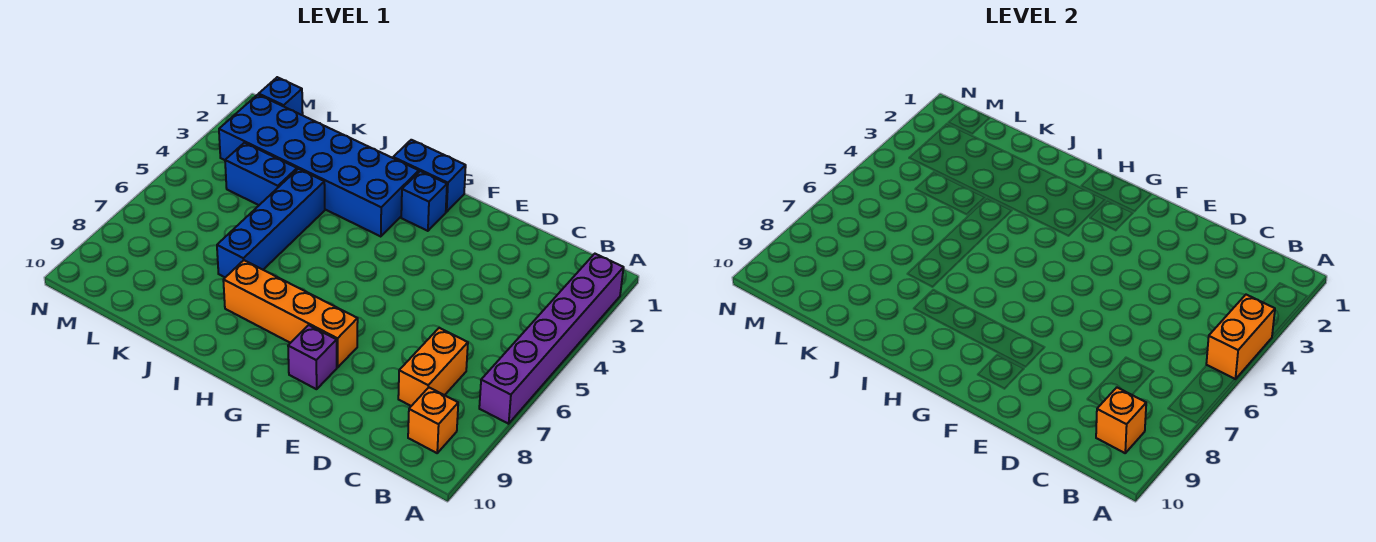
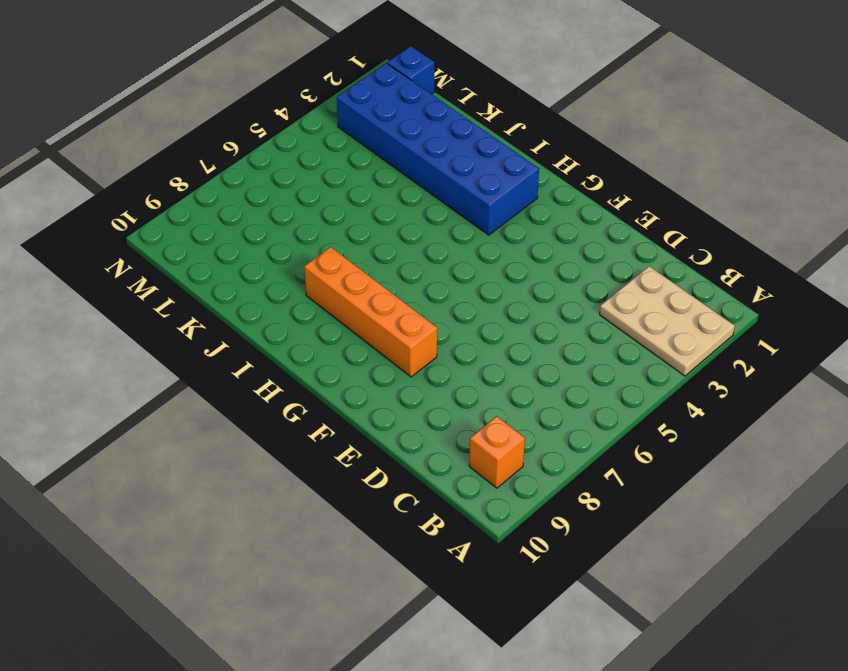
tan plate A2:C3 level 1 -> purple brick A2:A7 level 1
none -> orange brick C7:C8 level 1
none -> purple brick F9 level 1
none -> blue brick G1:H1 level 1

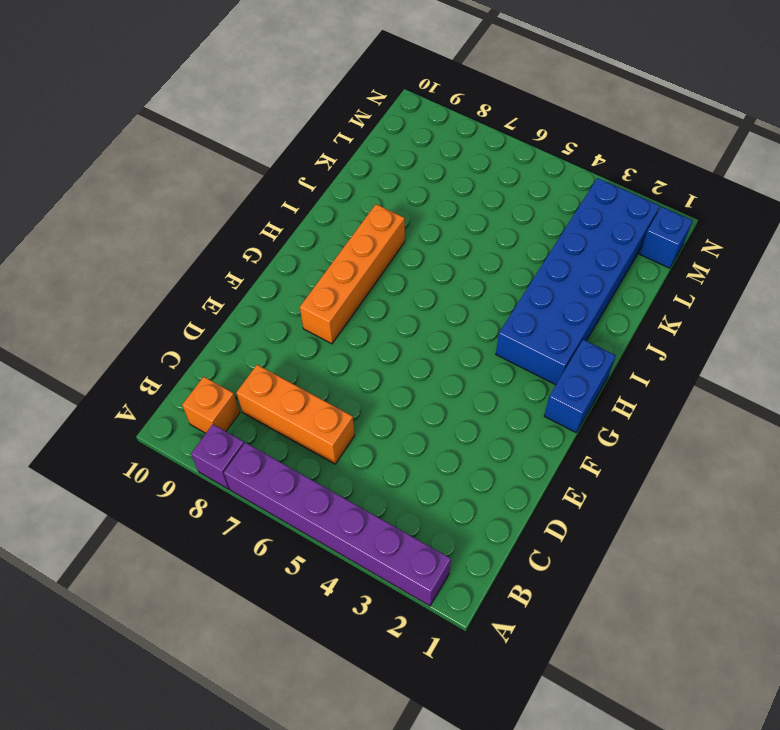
purple brick A8 level 1 -> purple brick F9 level 1
orange brick C6:C8 level 1 -> orange brick C7:C8 level 1
none -> blue brick G2 level 1
none -> blue brick J4:J7 level 1
none -> blue brick K4:L4 level 1

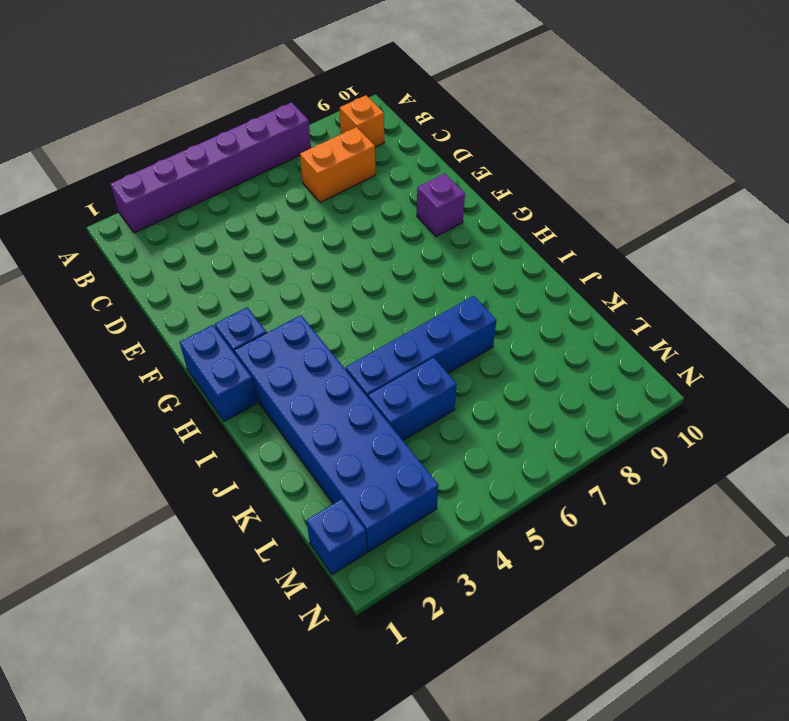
blue brick K4:K5 level 1 -> blue brick K4:L4 level 1
none -> orange brick F8:I8 level 1
none -> orange brick A4:A5 level 2
none -> orange brick B9 level 2

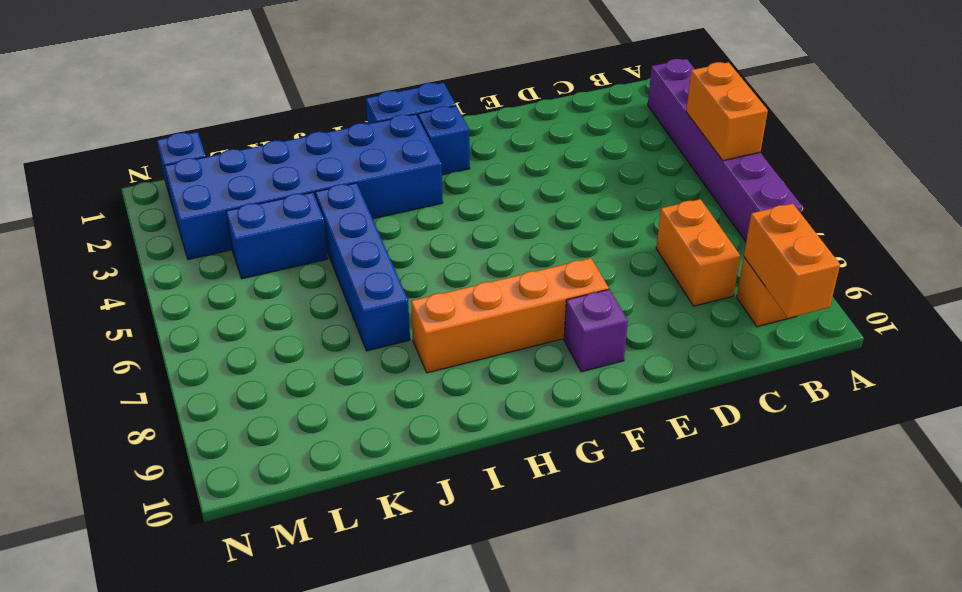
orange brick B9:B10 level 2 -> orange brick B9 level 2

